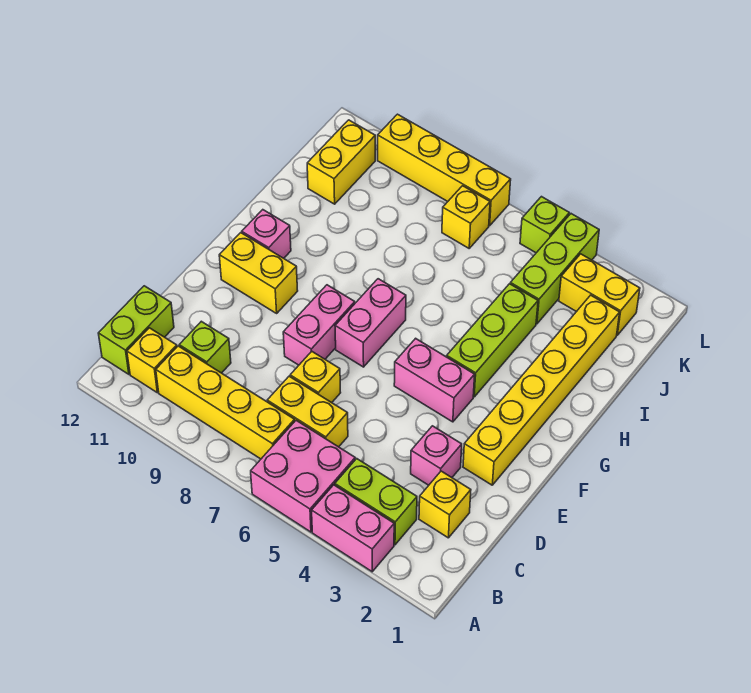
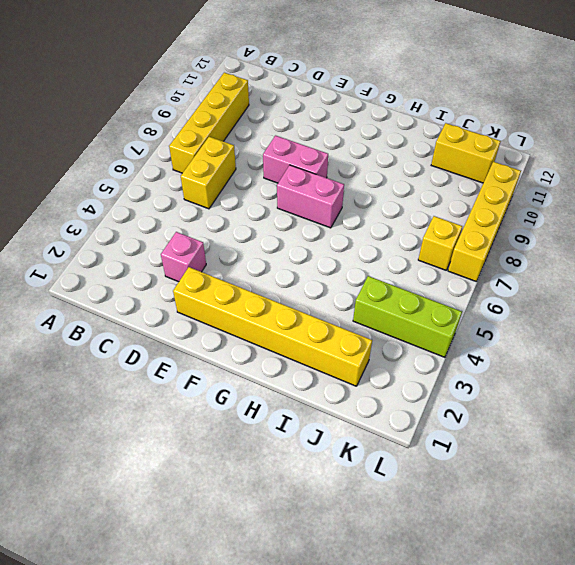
none -> pink brick A3:A4 level 1
none -> pink brick A5:B6 level 1
none -> lime brick B3:B4 level 1

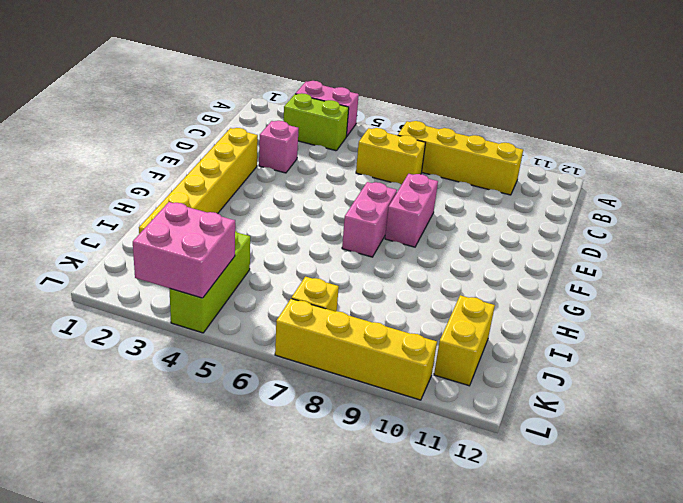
pink brick K3:L4 level 2 -> pink brick A5:B6 level 1
none -> yellow brick B11 level 1
none -> lime brick B12:C12 level 1
none -> yellow brick C2 level 1

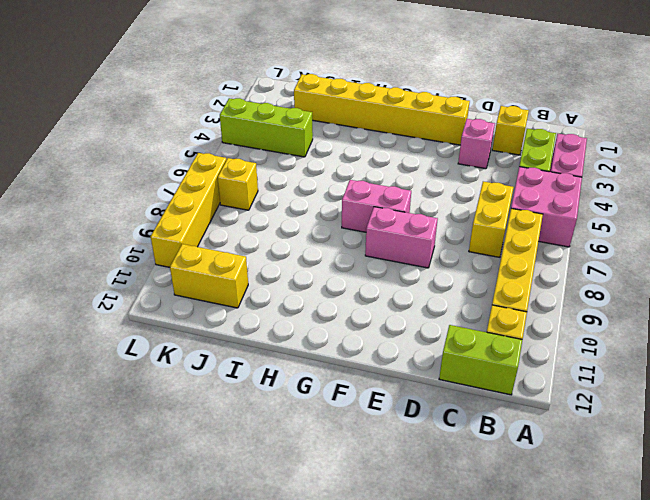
none -> lime brick C10 level 1
none -> yellow brick D7 level 1
none -> pink brick F4:F5 level 1

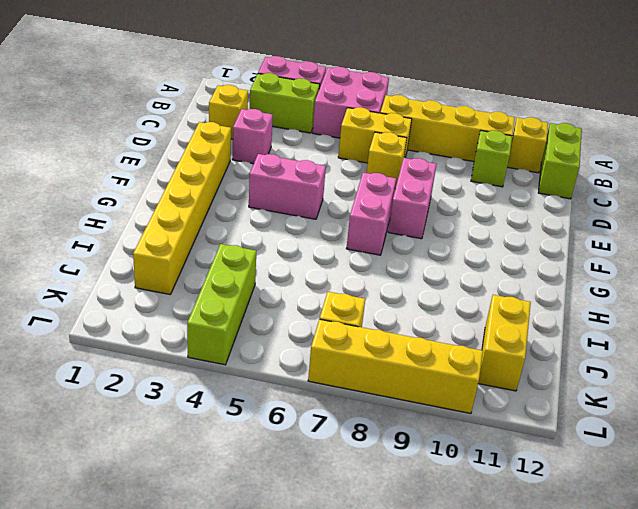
none -> yellow brick F10:F11 level 1
none -> lime brick G4:I4 level 1
none -> pink brick G11 level 1

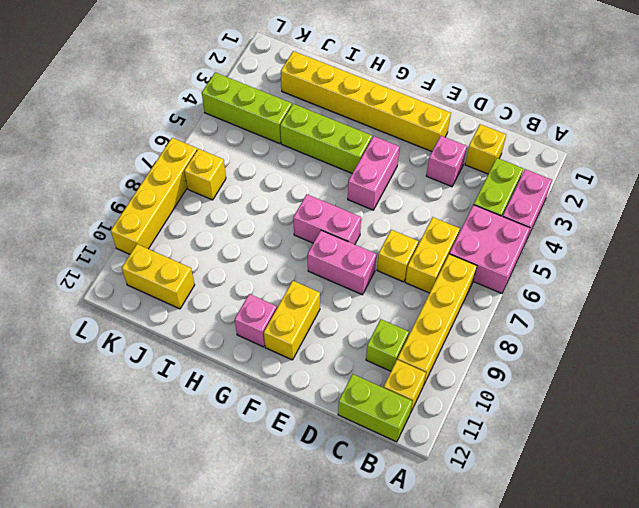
none -> yellow brick K2:K3 level 1
none -> lime brick L5 level 1

